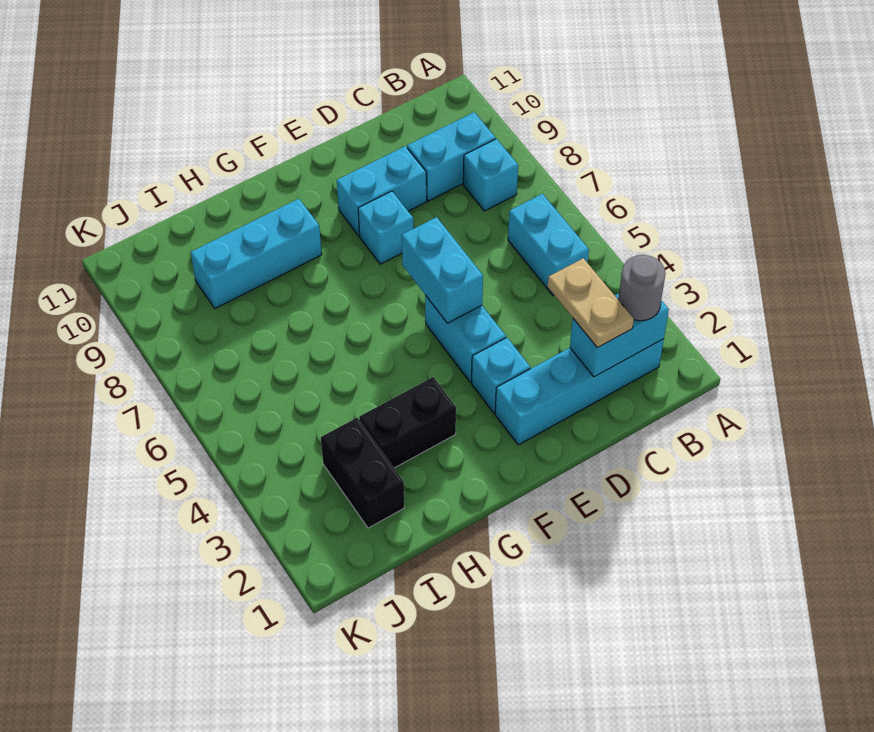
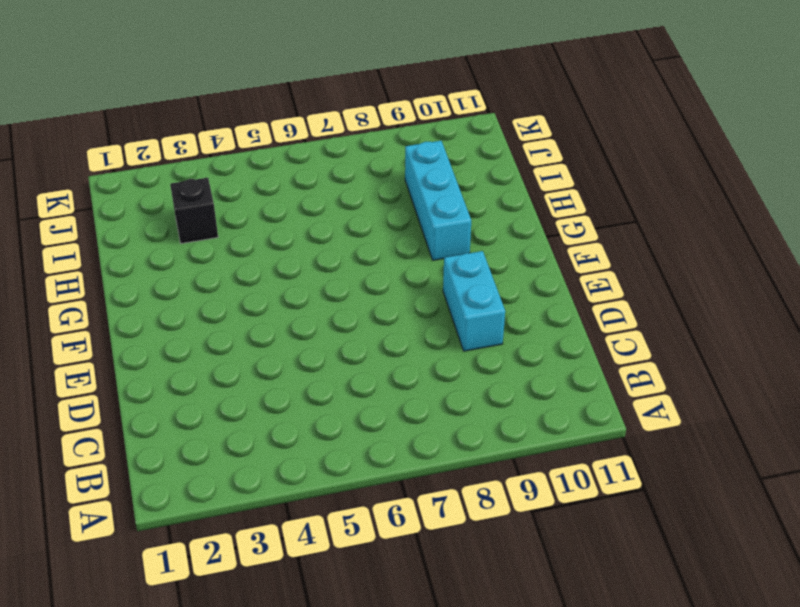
black brick I3 level 1 -> black brick I2:I3 level 1
none -> cyan brick B2:E2 level 1
none -> cyan brick B5:B6 level 1
none -> cyan brick B8 level 1

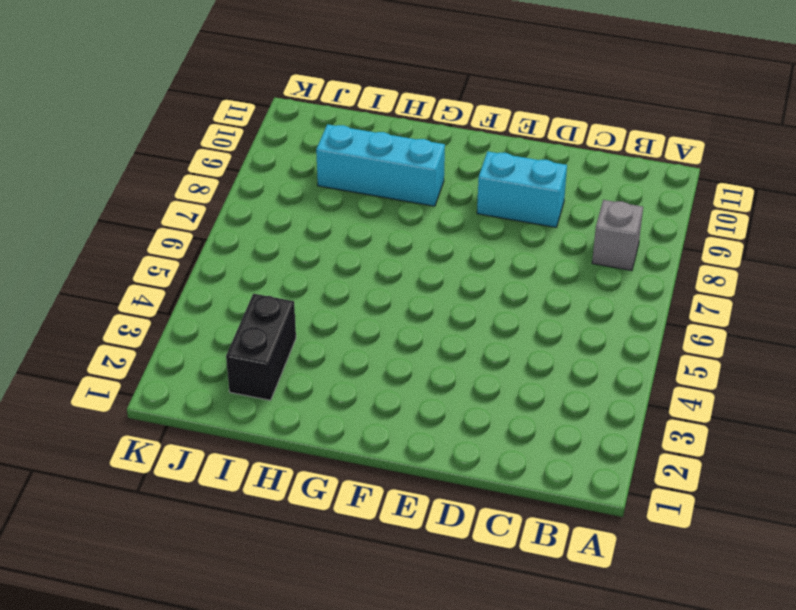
grey brick B8 level 1 -> cyan brick B8 level 1
none -> cyan brick B2:E2 level 1
none -> cyan brick B5:B6 level 1
none -> cyan brick B9:C9 level 1

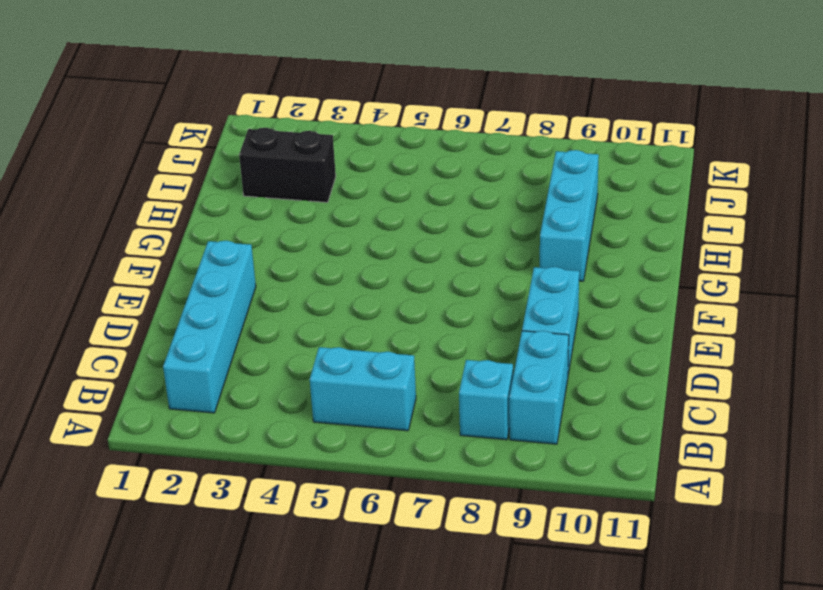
none -> cyan brick E3 level 1
none -> cyan brick E4:E5 level 1
none -> cyan brick E8 level 1

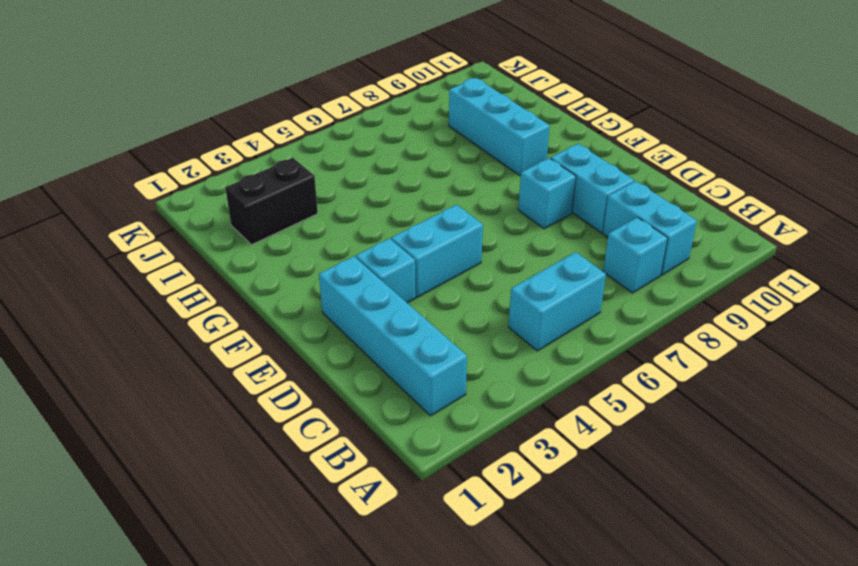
none -> black brick G3:H3 level 1
none -> cyan brick B2:C2 level 2
none -> cyan brick E5:E6 level 2

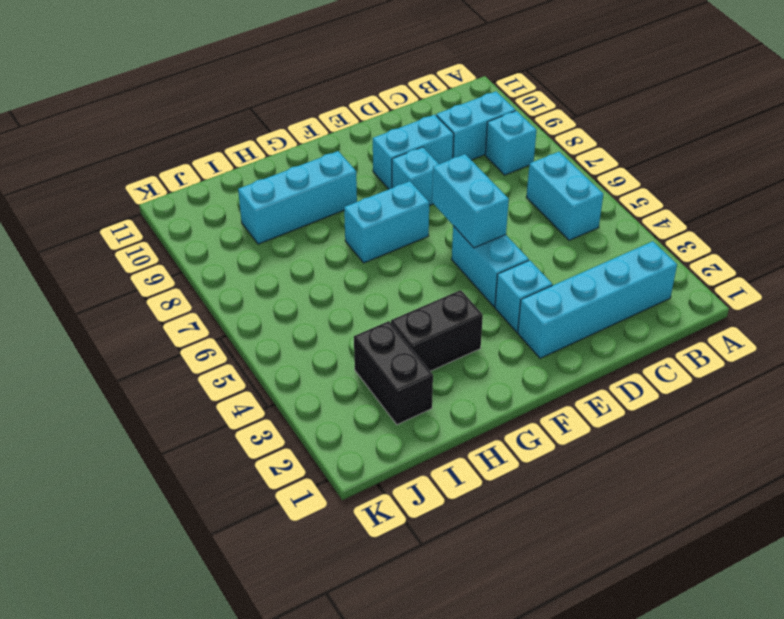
cyan brick F7:G7 level 1 -> cyan brick B2:C2 level 2
none -> grey round brick B2 level 3
none -> tan plate C2:C3 level 3

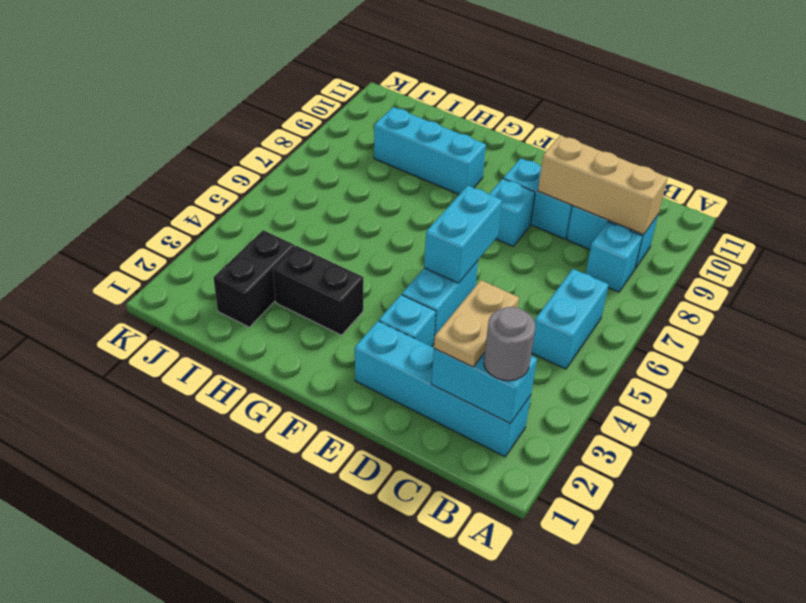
tan brick B9:D9 level 2 -> none

